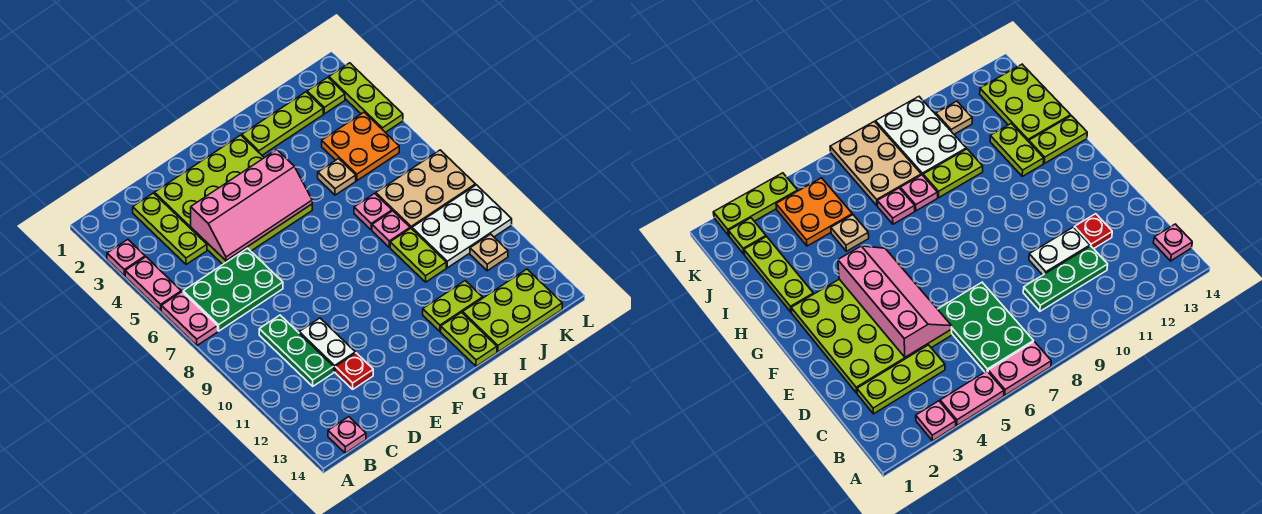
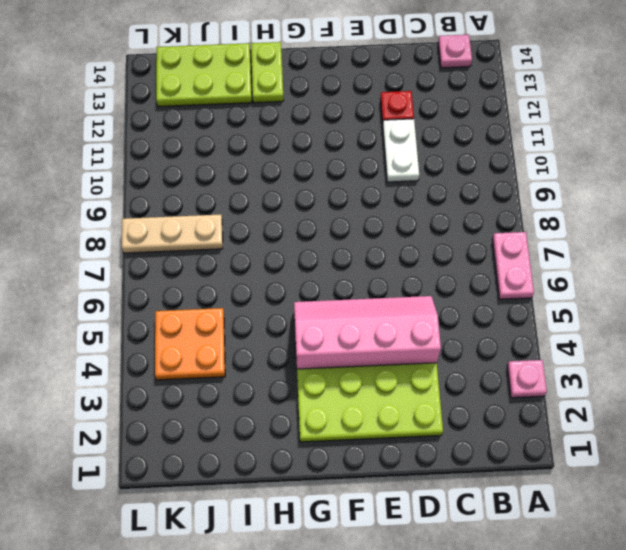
tan plate J8:L8 level 1 -> tan plate J7:L8 level 1
none -> pink plate A4:A5 level 1
none -> green plate B6:D7 level 1
none -> lime plate C2:C4 level 1

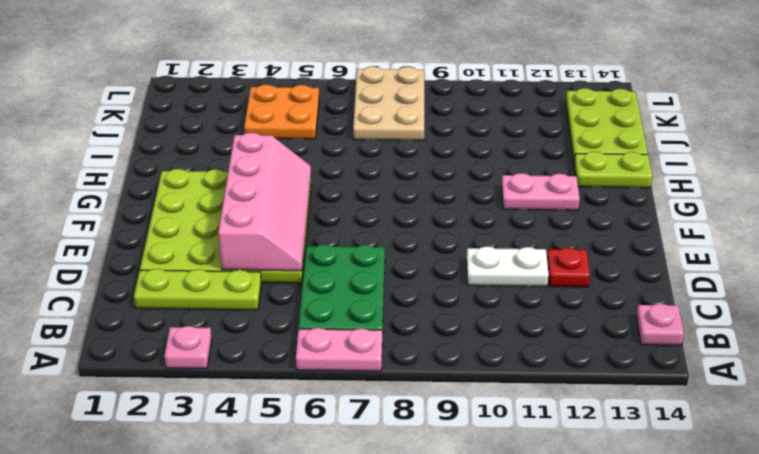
pink plate G11:G12 level 1 -> pink plate A4:A5 level 1
none -> green plate C9:C11 level 1
none -> lime plate H2:J2 level 1
none -> lime plate H12:I12 level 1

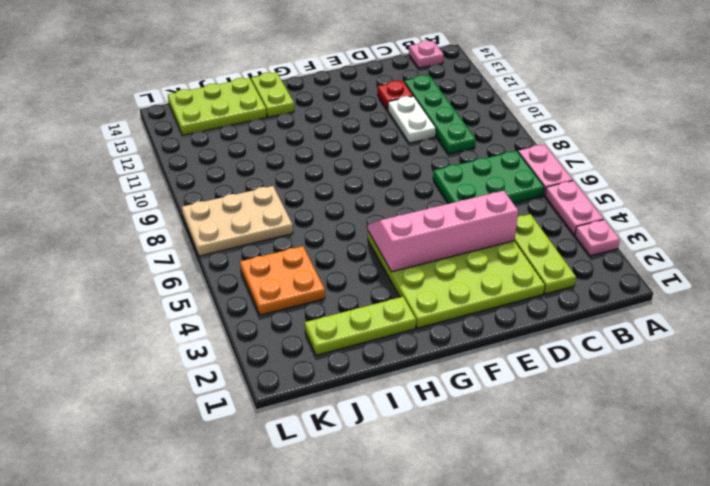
green plate C9:C12 level 1 -> green plate C9:C11 level 1
none -> lime plate H12:I12 level 1
none -> tan plate I5 level 1
none -> pink plate I7 level 1

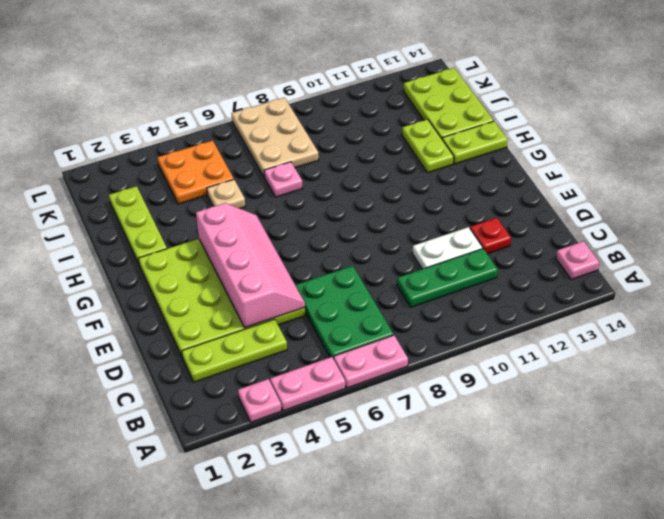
none -> pink plate I8 level 1
none -> lime plate I9:I10 level 1
none -> white plate J9:L10 level 1

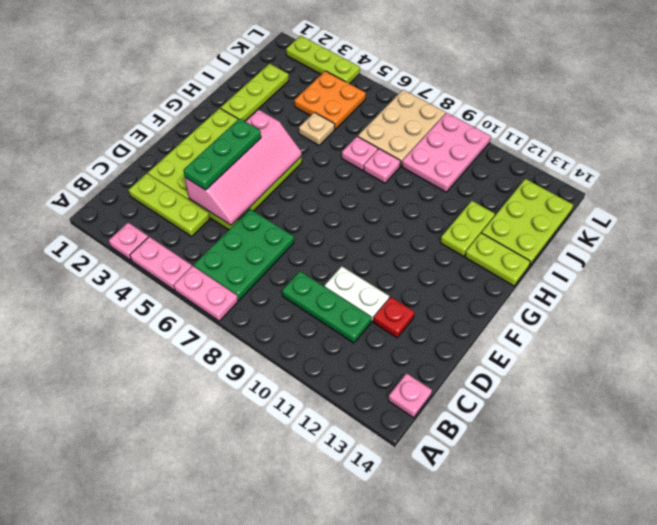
green plate D4:F4 level 3 -> none
pink plate J9:L10 level 1 -> white plate J9:L10 level 1
none -> lime plate I9:I10 level 1
none -> lime plate K2 level 1
none -> tan plate K11 level 1

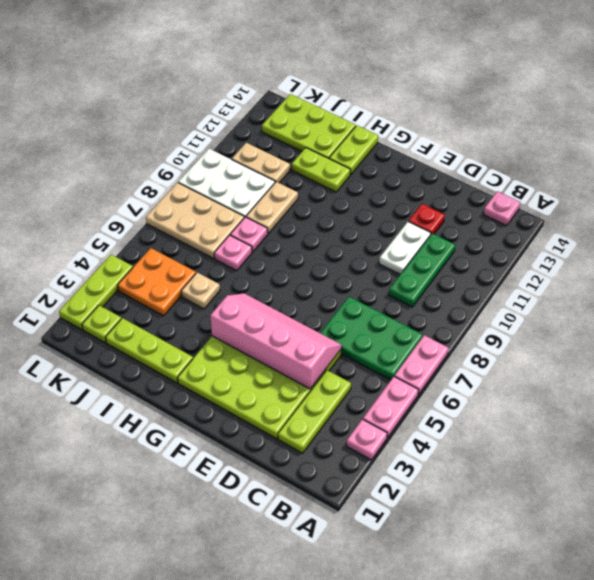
tan plate I9:I10 level 1 -> lime plate I9:I10 level 1
tan plate J11:K11 level 1 -> tan plate K11 level 1

